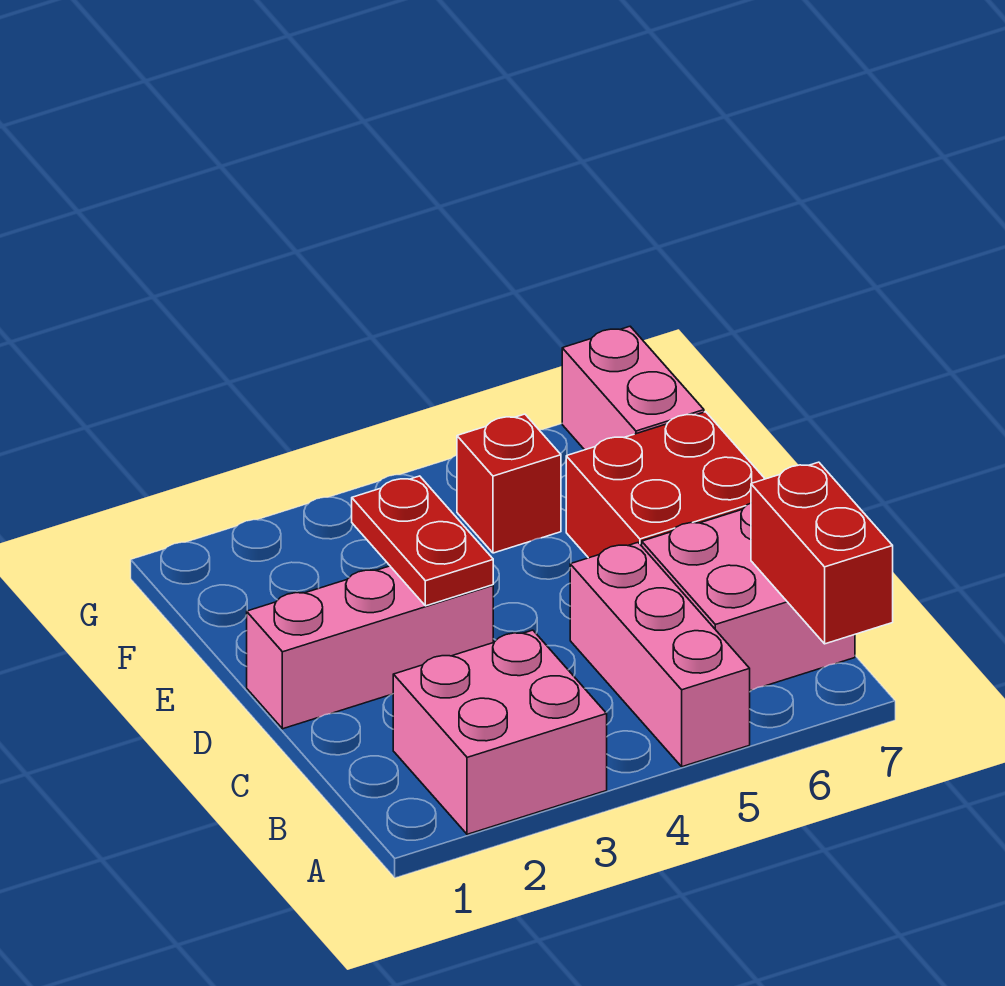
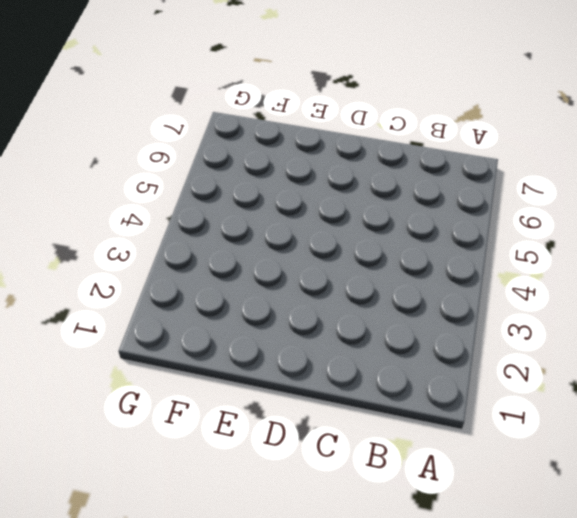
none -> pink brick A2:B3 level 1
none -> pink brick A5:C5 level 1

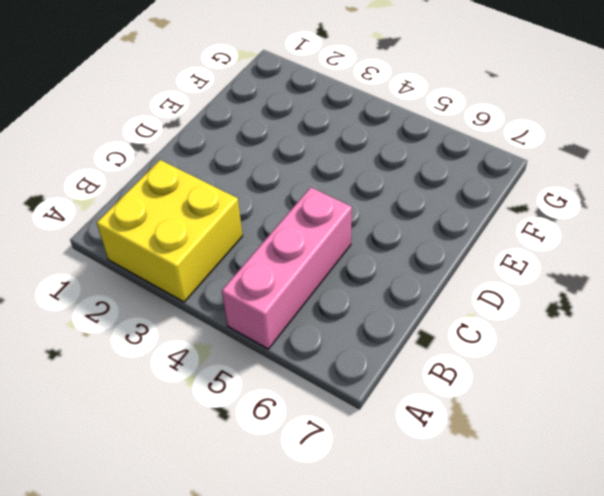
yellow brick A2:B3 level 1 -> pink brick A2:B3 level 1
none -> pink brick B6:C7 level 1
none -> pink brick D1:D3 level 1

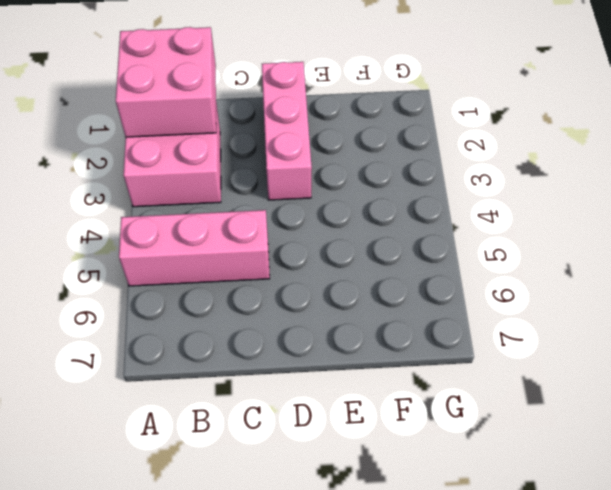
pink brick A1:B2 level 2 -> pink brick B6:C7 level 1
none -> red brick D6:E7 level 1
none -> red brick F5 level 1

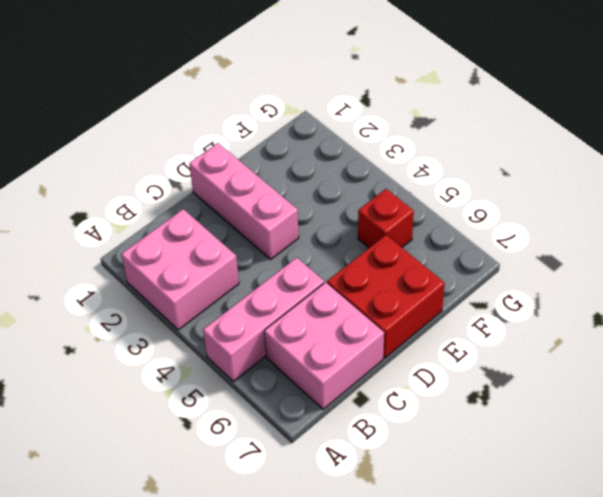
none -> pink brick F7:G7 level 1
none -> red brick A7:B7 level 2

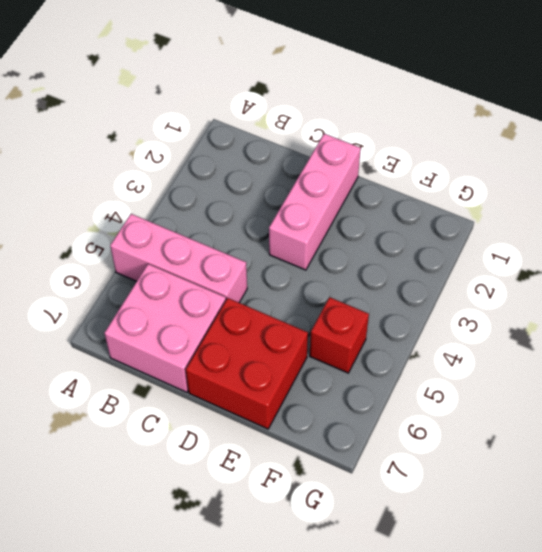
none -> pink brick A2:B3 level 1
none -> pink brick F7:G7 level 1

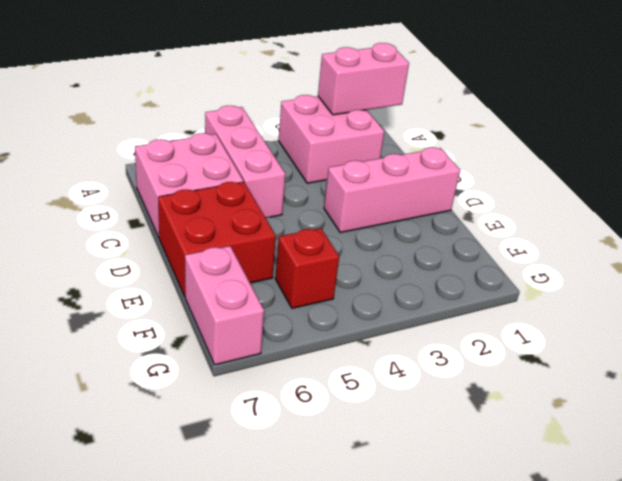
pink brick A1:A2 level 2 -> none
none -> red brick A7:B7 level 2
none -> red plate D3:E3 level 2

